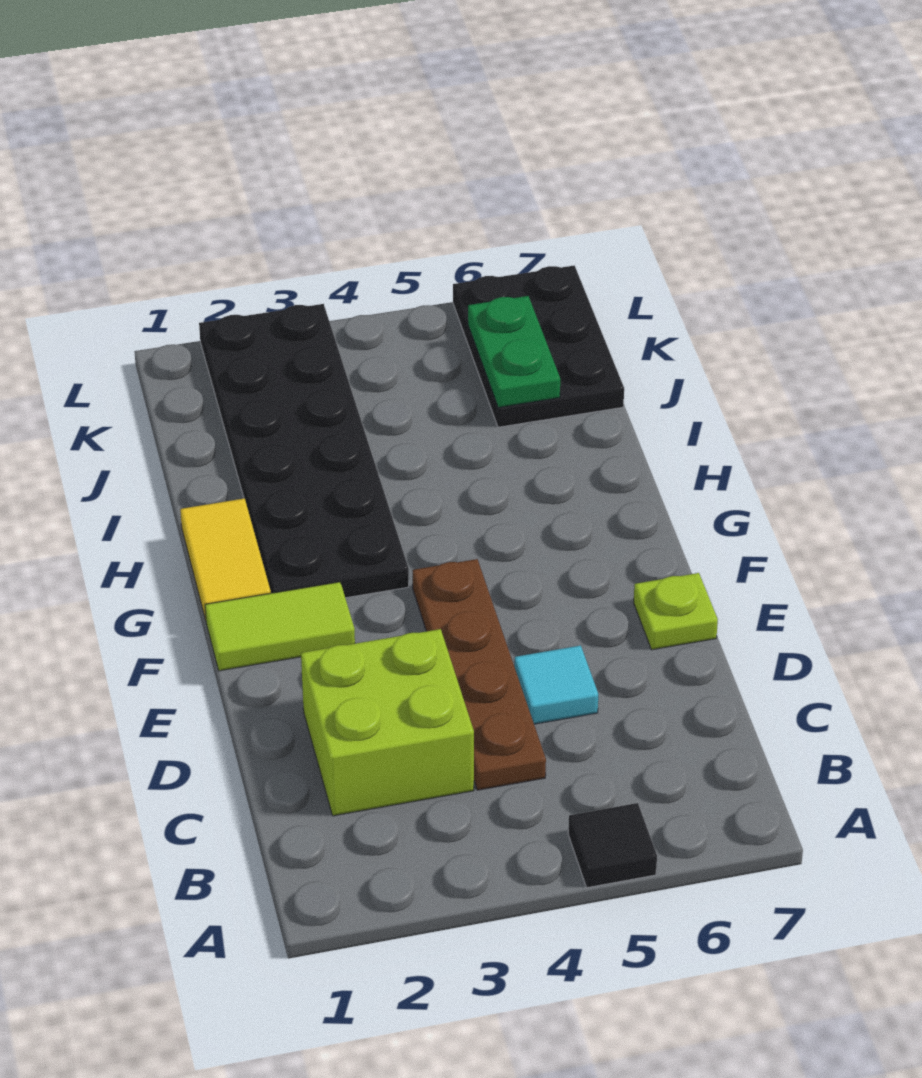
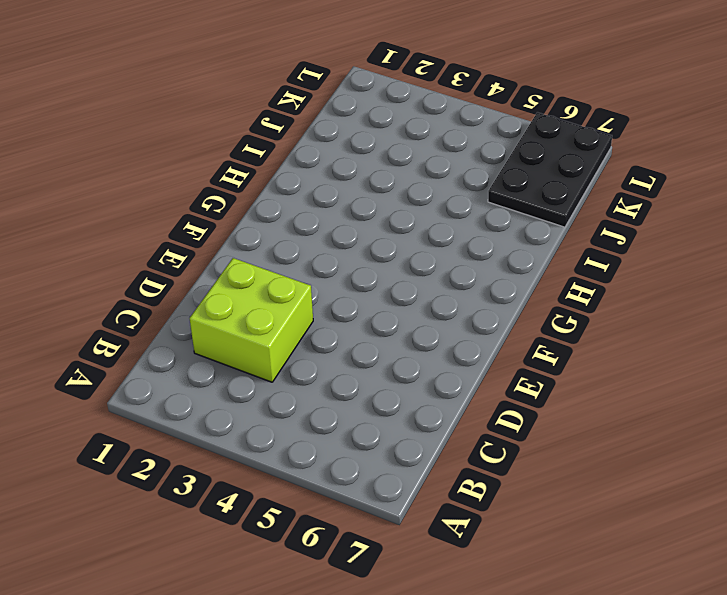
none -> black tile A5 level 1
none -> brown plate C4:F4 level 1

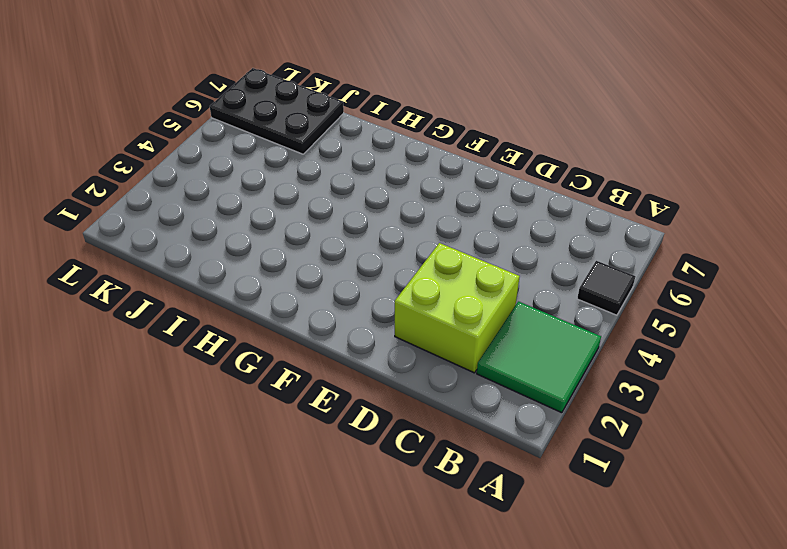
green tile A2:B3 level 1 -> none
none -> brown plate C4:F4 level 1
none -> cyan tile D5 level 1

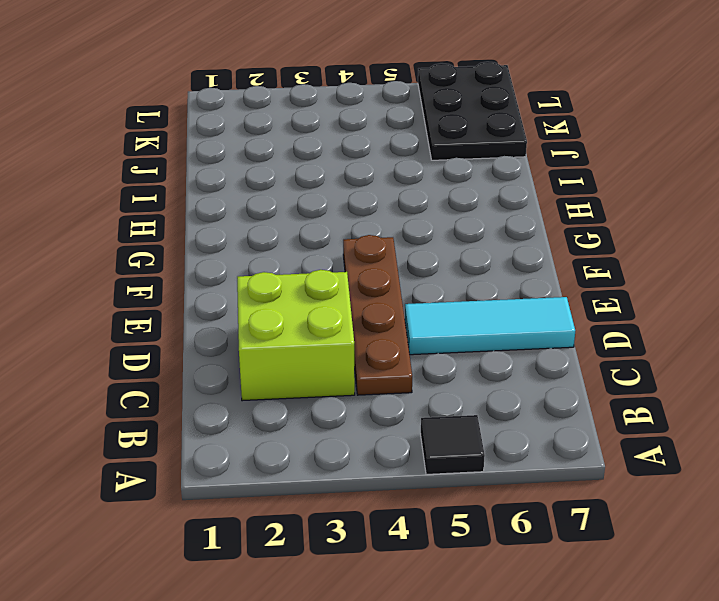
cyan tile D5:D7 level 1 -> cyan tile D5 level 1
none -> lime plate E7 level 1
none -> lime tile F1:F2 level 1

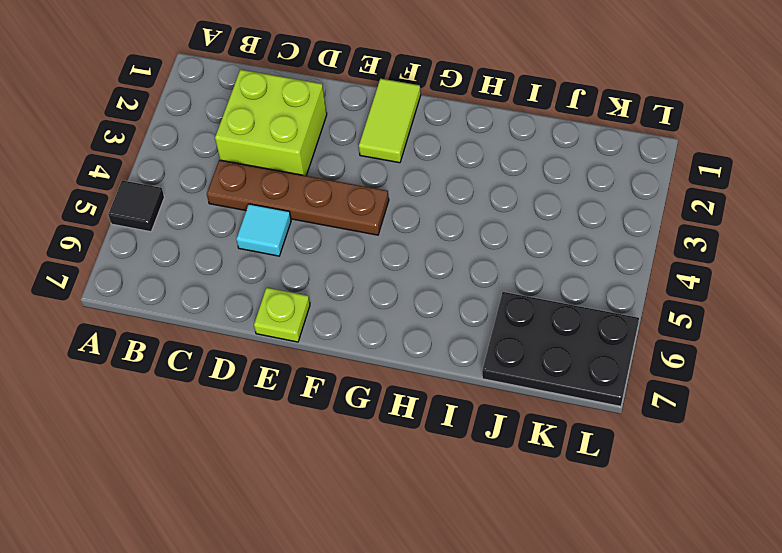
none -> yellow tile G1:H1 level 1
none -> black plate G2:L3 level 1

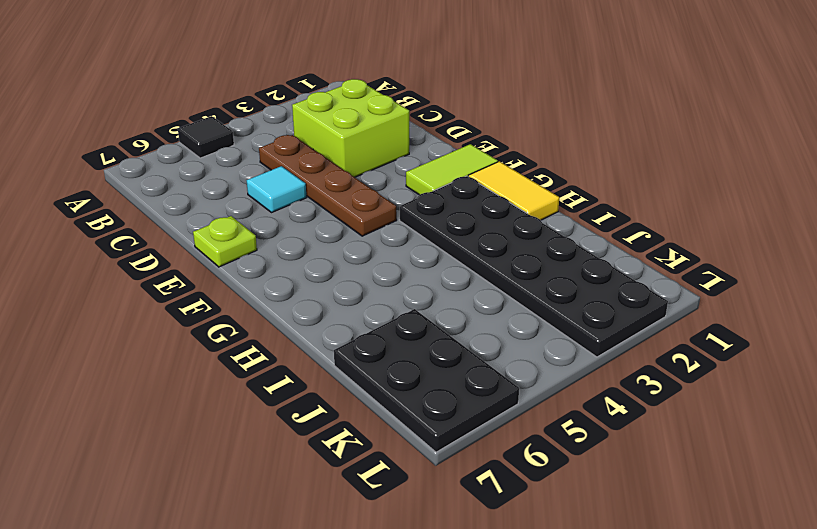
none -> green plate J6:K6 level 2

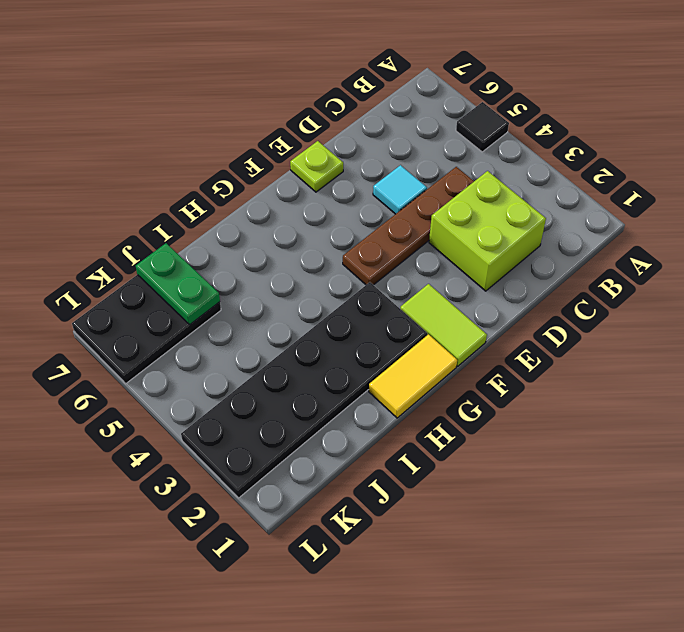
green plate J6:J7 level 2 -> green plate J6:K6 level 2

